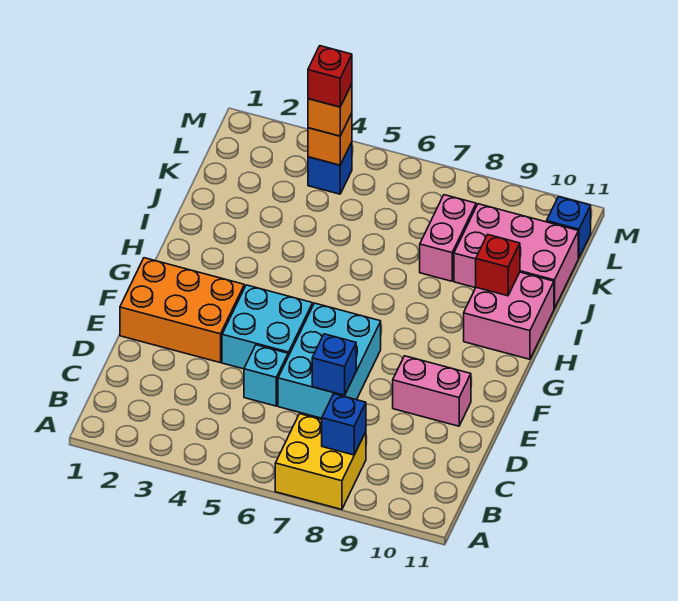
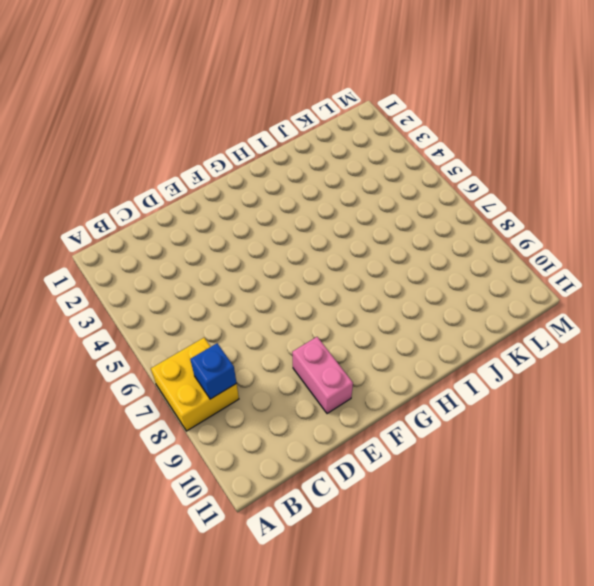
none -> cyan brick D5 level 1
none -> cyan brick D6:F7 level 1
none -> orange brick E1:F3 level 1

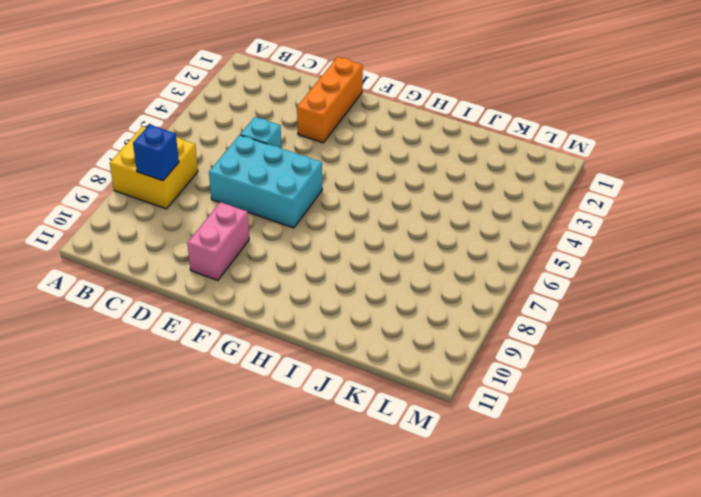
orange brick E1:E3 level 1 -> orange brick E1:F3 level 1
none -> cyan brick E4:F5 level 1
none -> pink brick H10:I11 level 1
none -> pink brick J8:K8 level 1

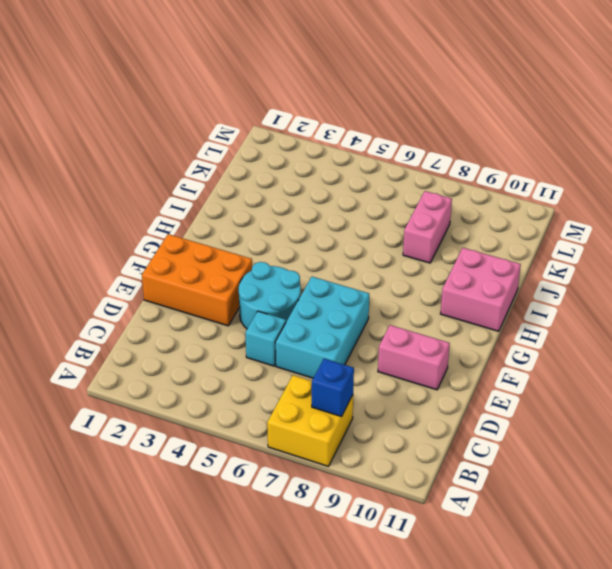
cyan round brick E4:F5 level 1 -> cyan brick E4:F5 level 1
none -> pink brick J9:K11 level 1
none -> blue brick L4 level 1
none -> blue brick L11 level 1

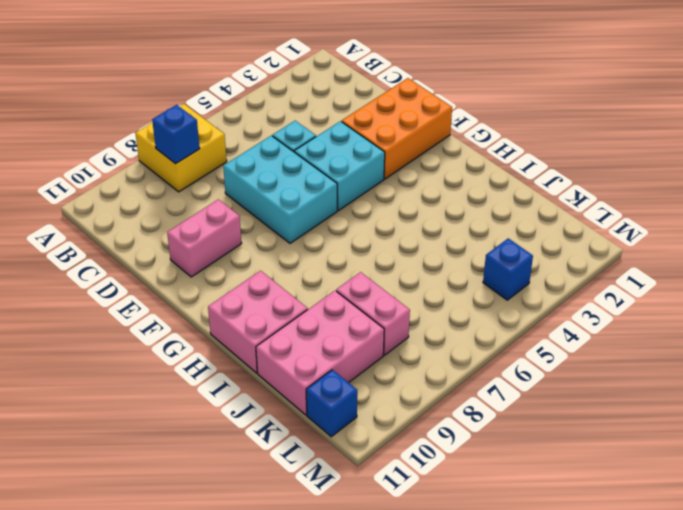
none -> blue brick D7 level 2
none -> red brick I10 level 2
none -> orange brick L4 level 2

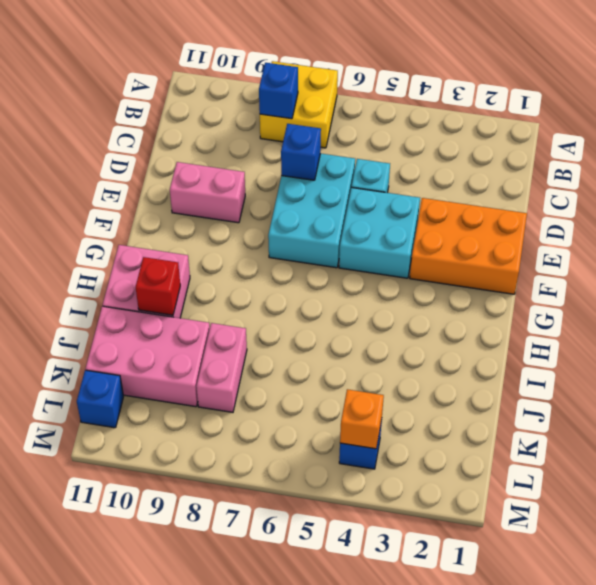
none -> orange brick L4 level 3
none -> red brick L4 level 4

